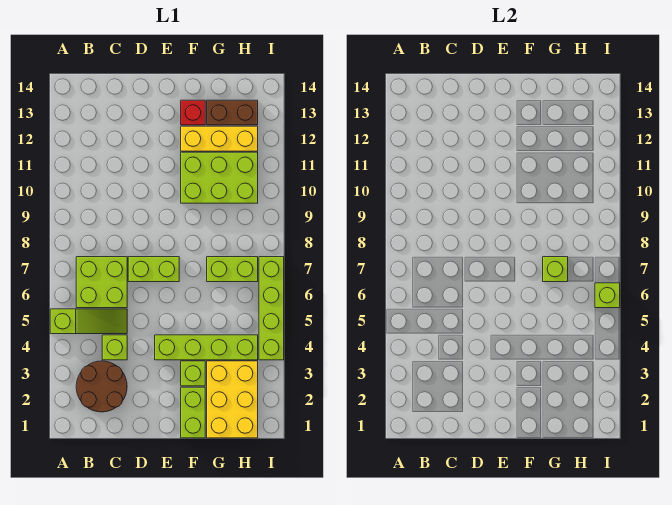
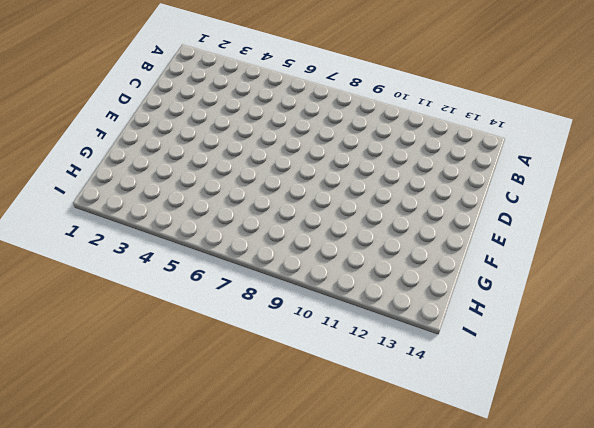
none -> lime slope A5:C5 level 1 top A
none -> brown round brick B2:C3 level 1
none -> lime brick B6:C7 level 1

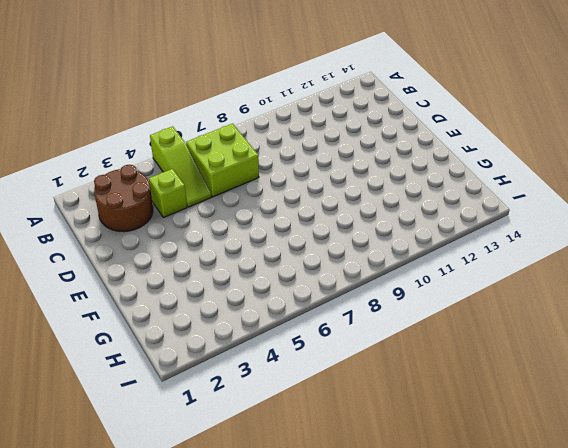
none -> lime brick D7:E7 level 1
none -> lime brick E4:H4 level 1
none -> lime brick F1:F2 level 1

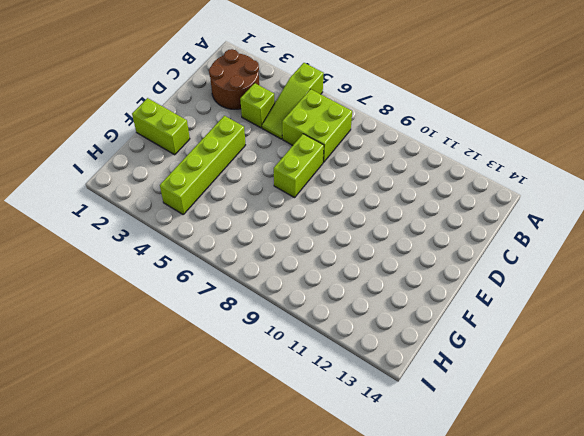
none -> lime brick F3 level 1
none -> lime brick F10:H11 level 1
none -> yellow brick F12:H12 level 1

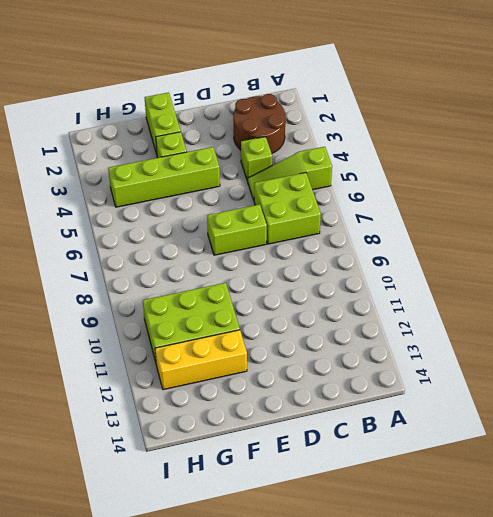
none -> red brick F13 level 1
none -> yellow brick G1:H3 level 1
none -> lime brick G7:H7 level 1

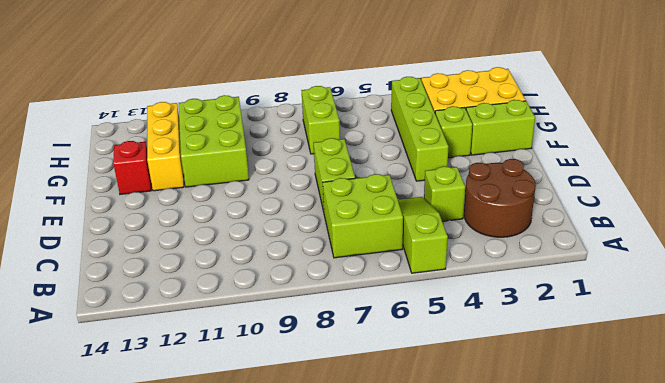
none -> brown brick G13:H13 level 1
none -> lime brick I4:I7 level 1
none -> lime brick G7 level 2

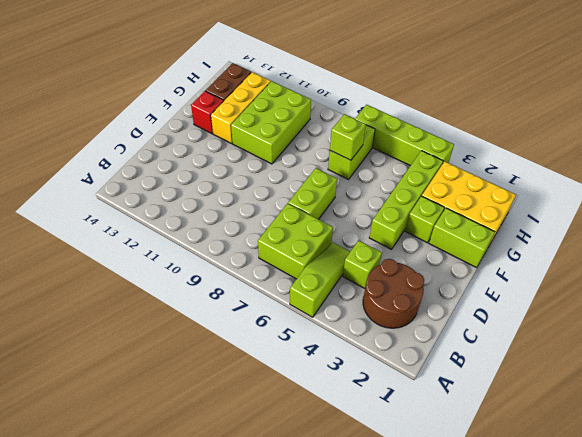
none -> lime brick I6 level 2

